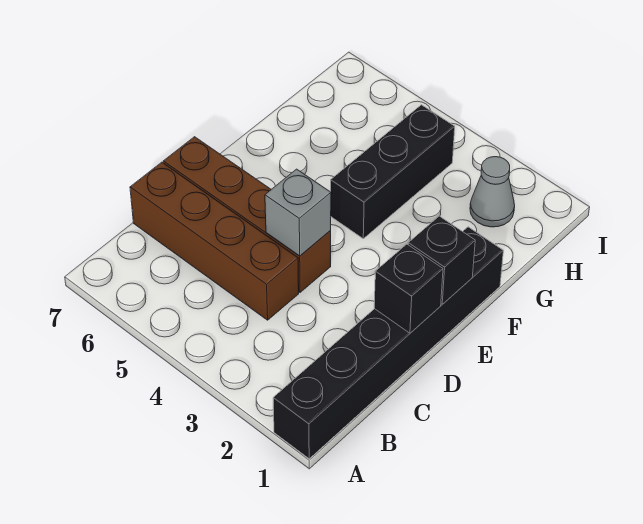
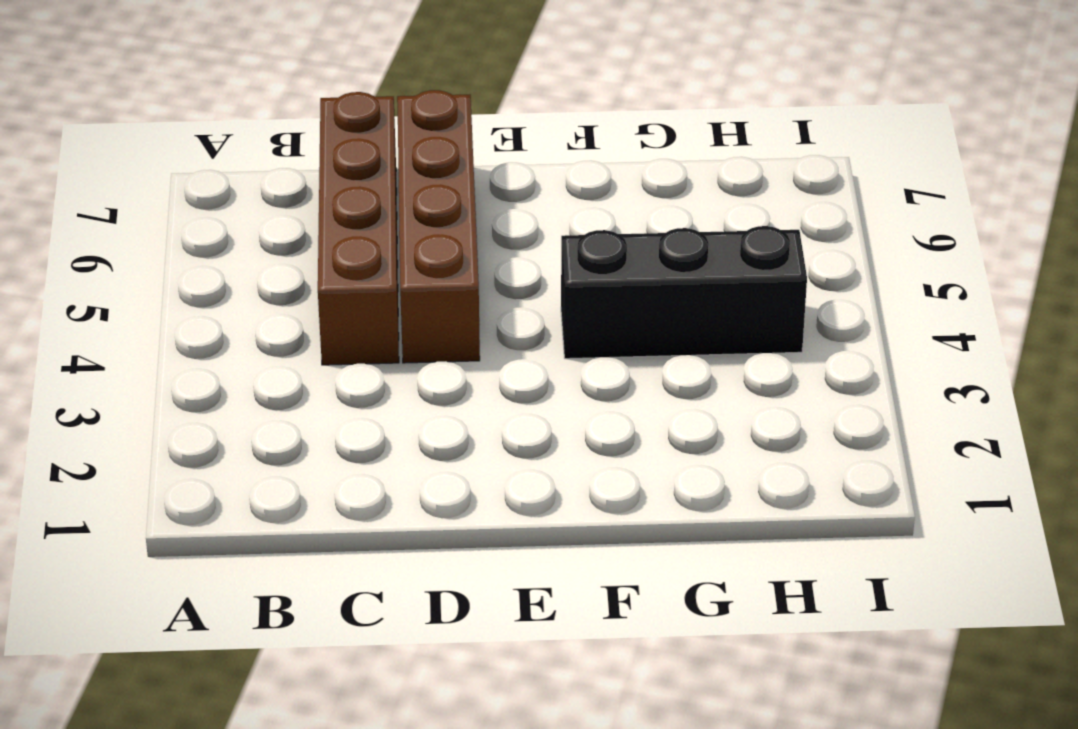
none -> black brick A1:F1 level 1
none -> grey cone H2 level 1

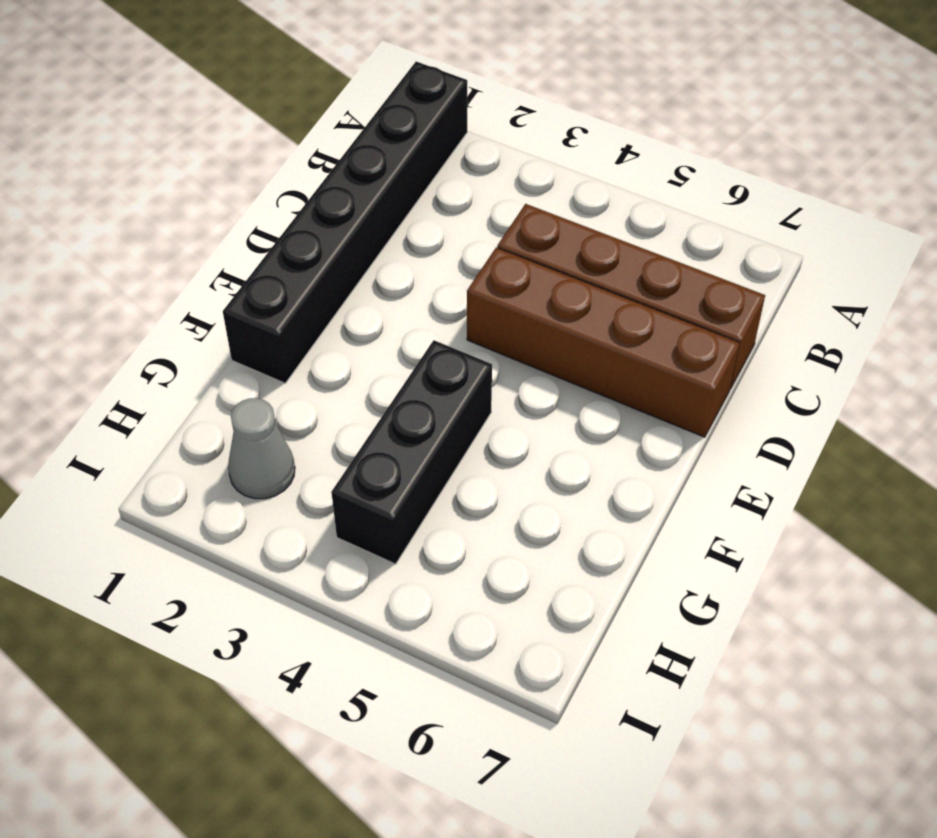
none -> black brick D1 level 2
none -> grey brick D4 level 2

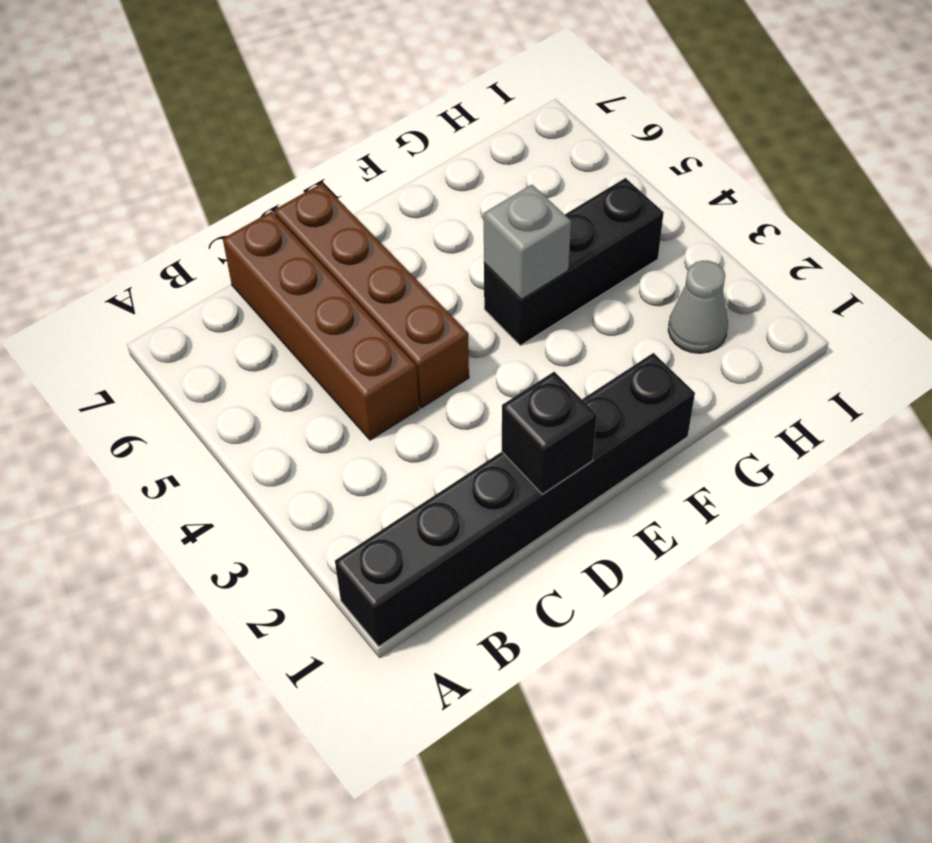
grey brick F4 level 2 -> grey brick D4 level 2
none -> black brick E1 level 2

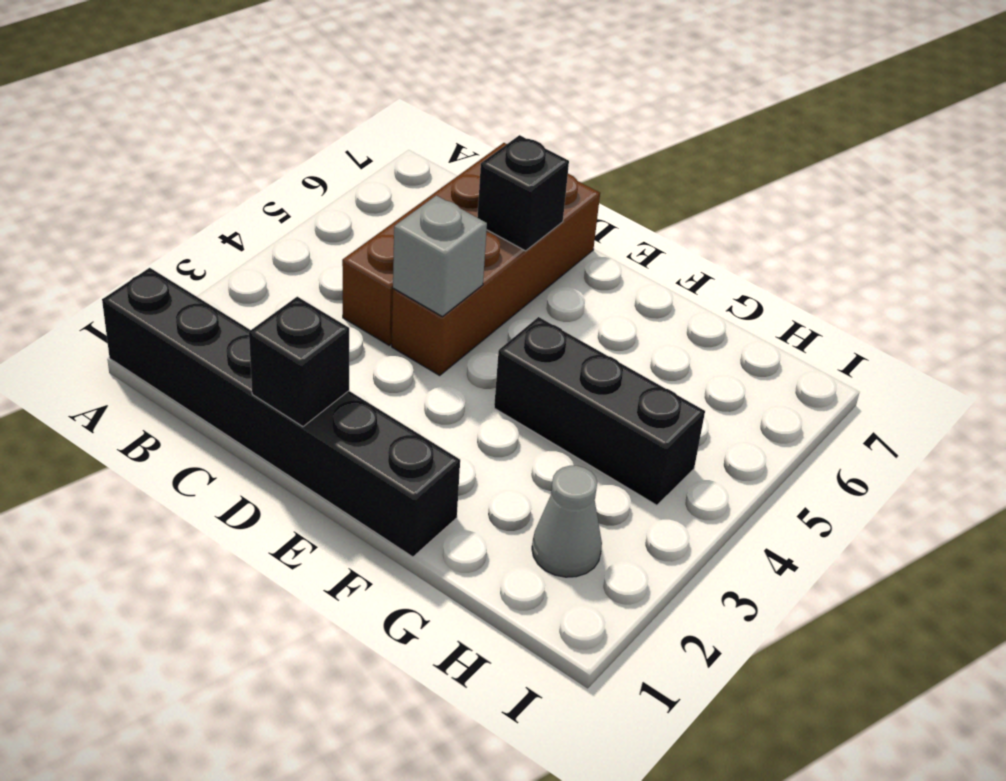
black brick D6 level 2 -> black brick E1 level 2

